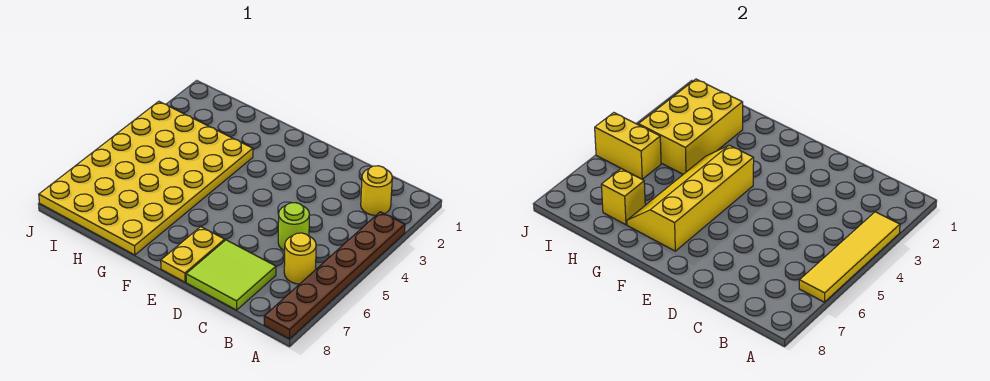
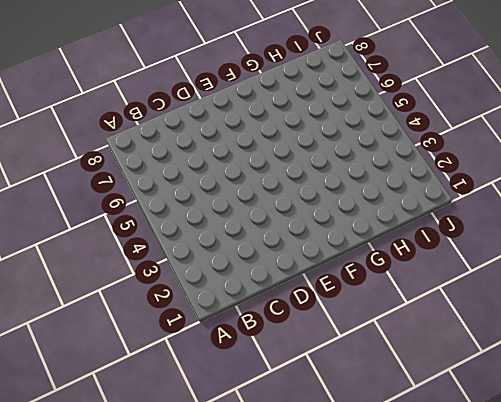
none -> brown plate A3:A8 level 1
none -> yellow round brick B2 level 1
none -> yellow round brick B6 level 1

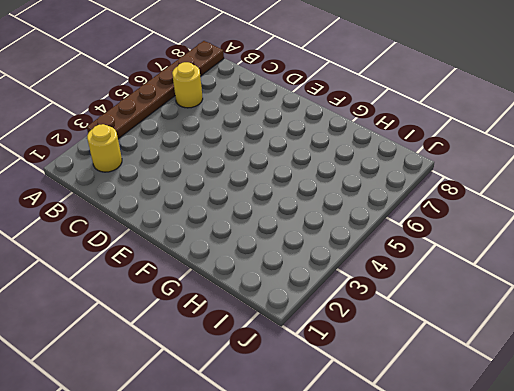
none -> lime round brick C5 level 1
none -> lime tile C7:D8 level 1
none -> yellow plate E7:E8 level 1

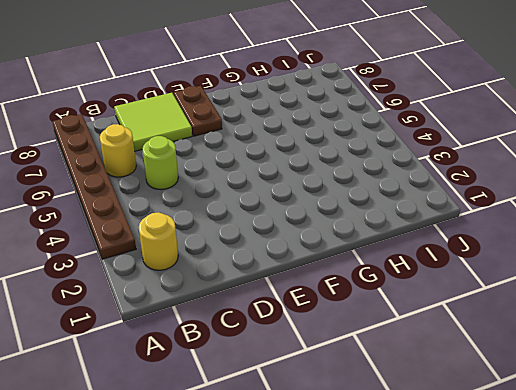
brown plate E7:E8 level 1 -> yellow plate E7:E8 level 1
none -> yellow plate G3:J8 level 1
none -> yellow tile A3:A6 level 2
none -> yellow slope F4:G7 level 2 top F

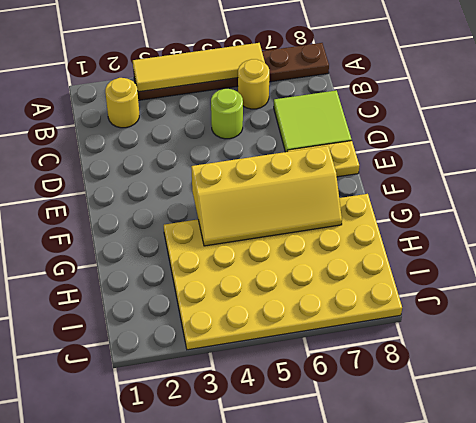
none -> yellow brick H2:I4 level 2
none -> yellow brick H7 level 2
none -> yellow brick I5:J5 level 2

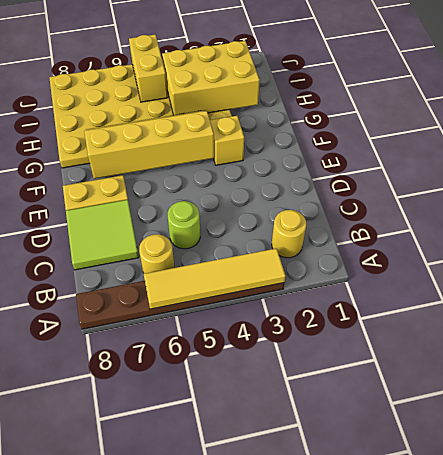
yellow brick F3 level 1 -> yellow brick H7 level 2

